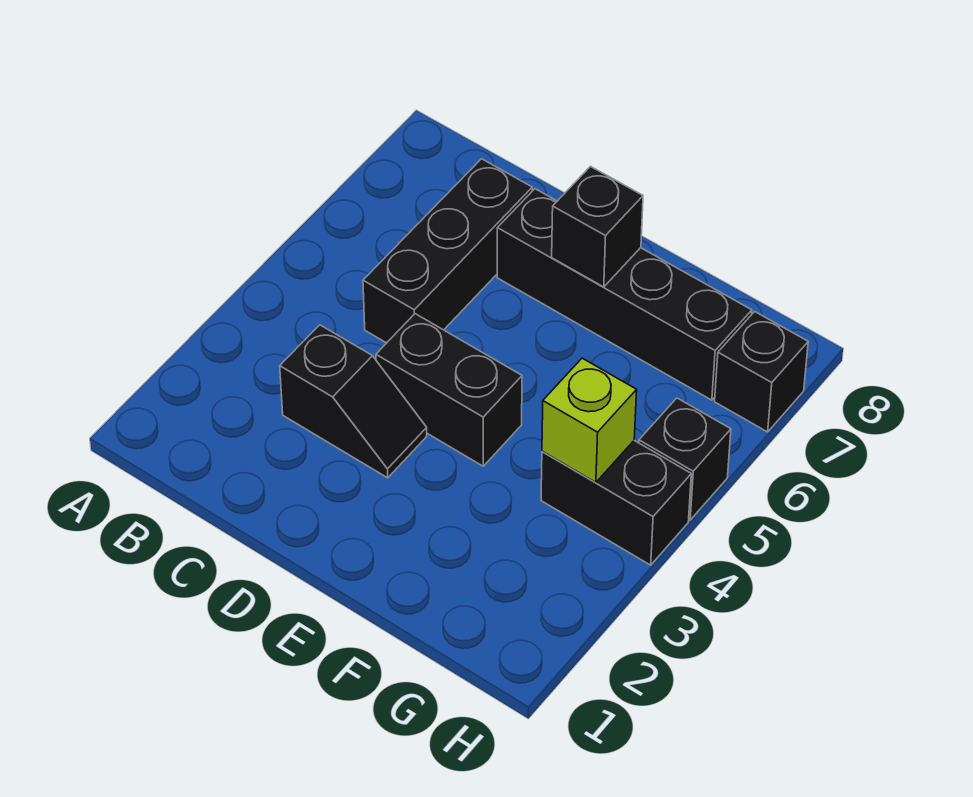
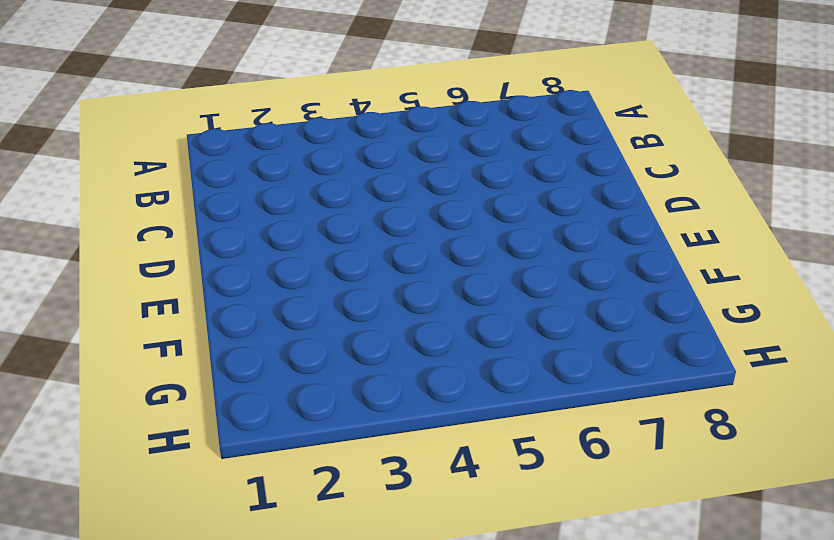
none -> black slope C3:D3 level 1 top C
none -> black brick C5:C7 level 1

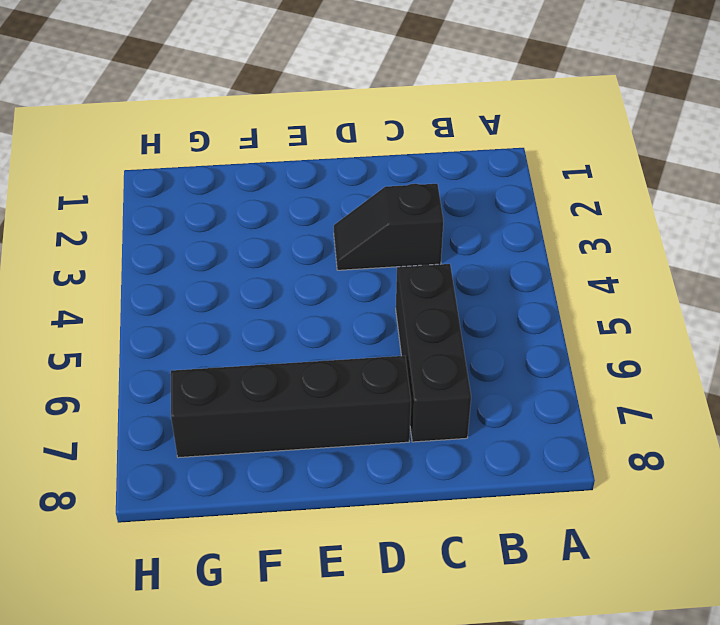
none -> black brick D4:E4 level 1
none -> black brick G4:H4 level 1

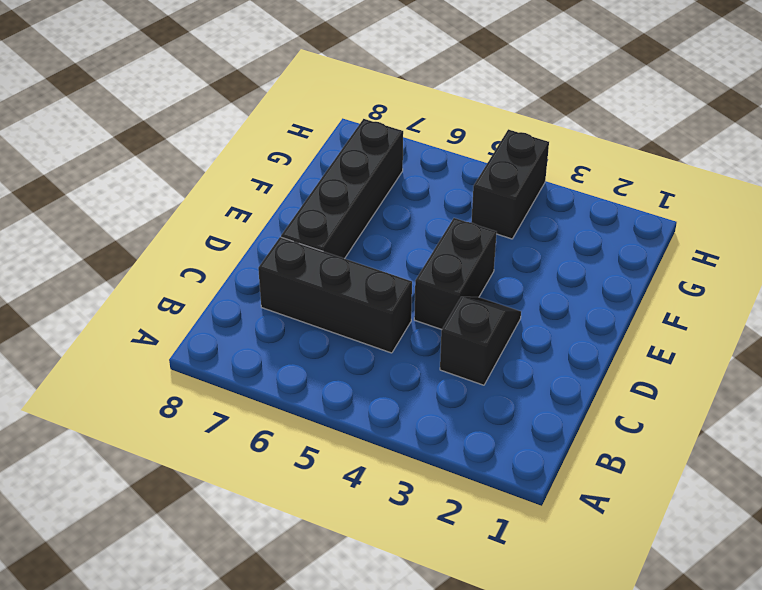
none -> black brick H5 level 1
none -> black brick H7 level 1

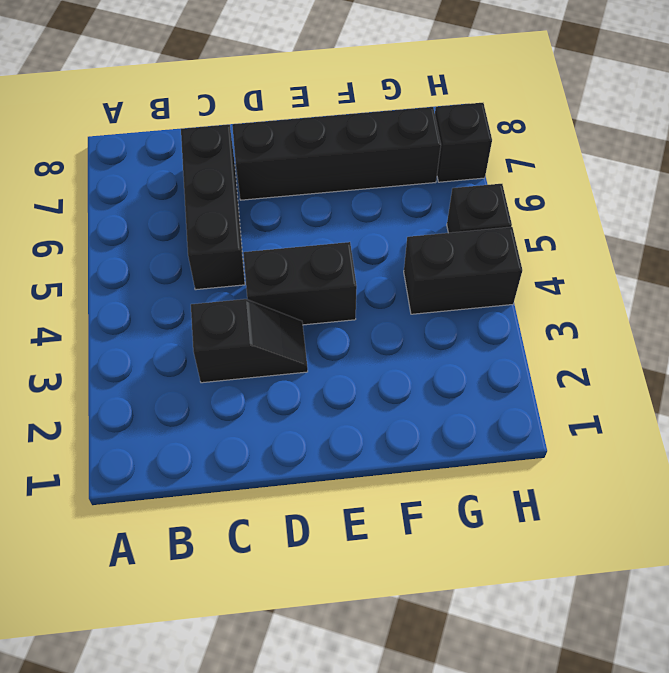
none -> black brick E7 level 2
none -> lime brick G4 level 2

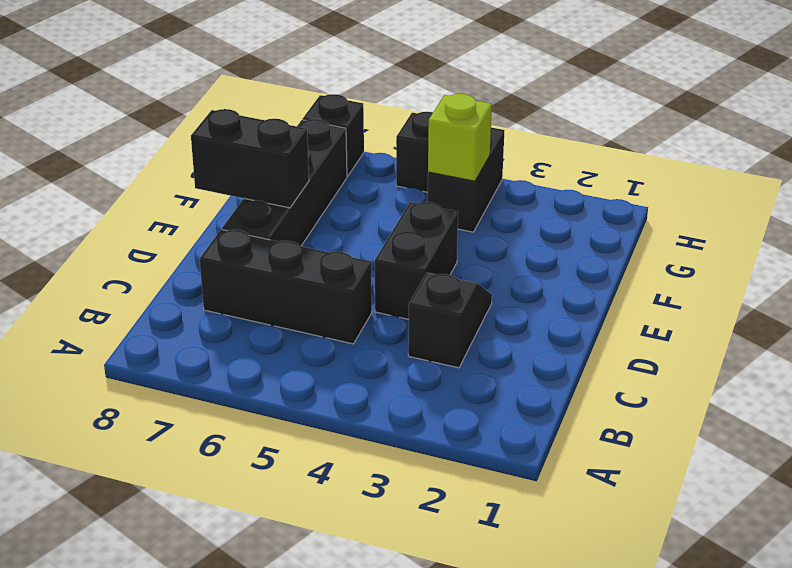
black brick E7:E8 level 2 -> black brick E7 level 2

